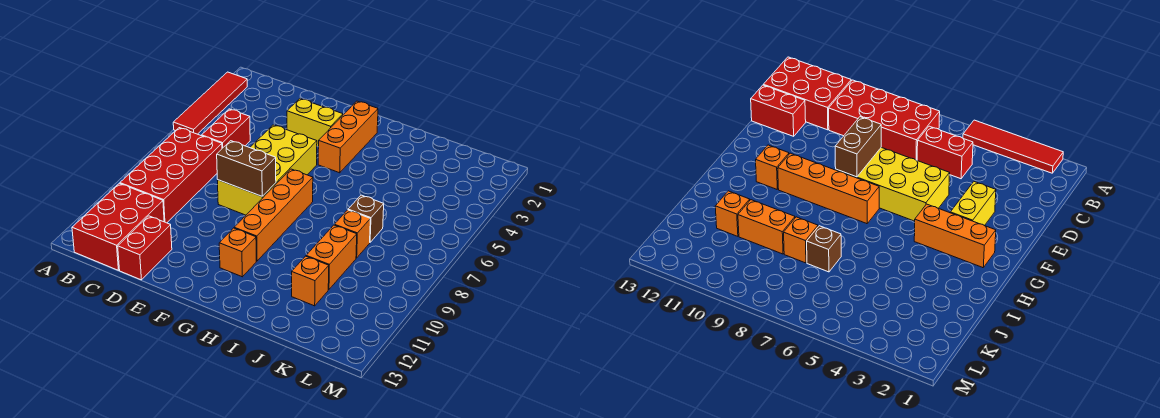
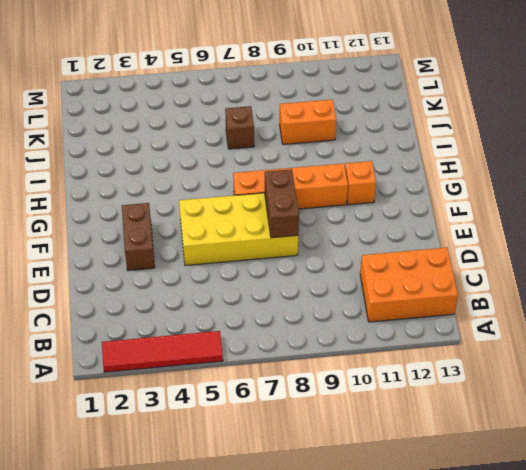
orange brick B11:C13 level 1 -> red brick B11:C13 level 1
brown brick E3:F3 level 1 -> yellow brick E3:F3 level 1
none -> red brick B7:C10 level 1
none -> red brick C5:C6 level 1
none -> red brick D12:D13 level 1

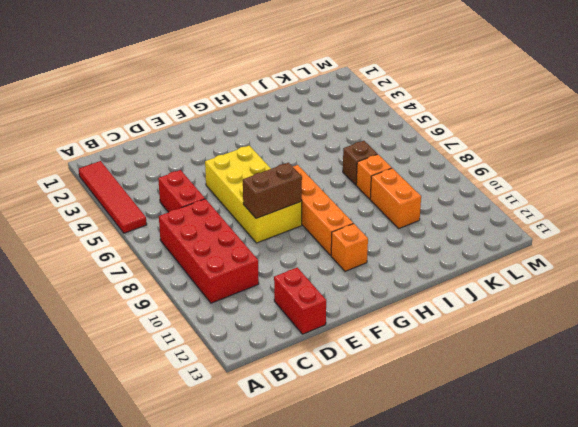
none -> red brick B11:C13 level 1
none -> yellow brick E3:F3 level 1
none -> orange brick G2:G4 level 1

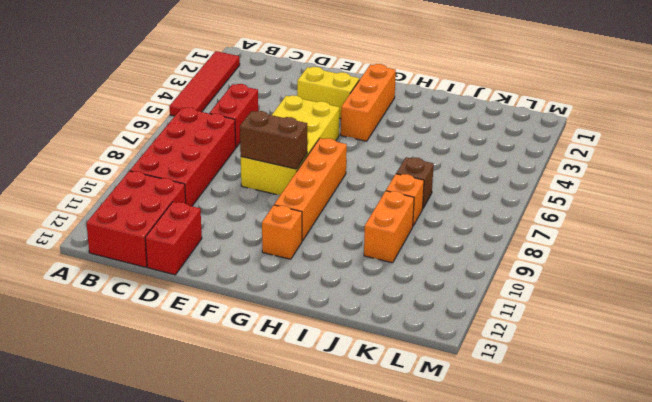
none -> orange brick J11 level 1

